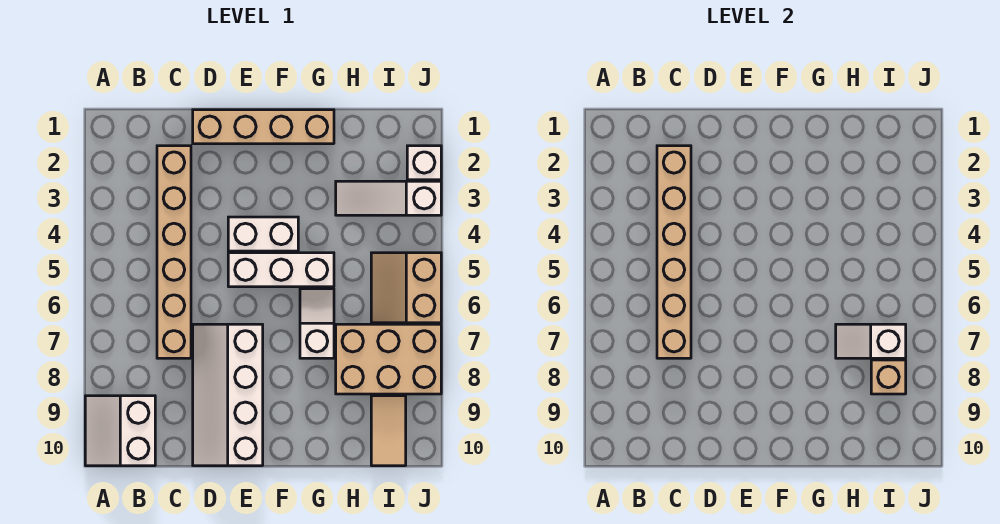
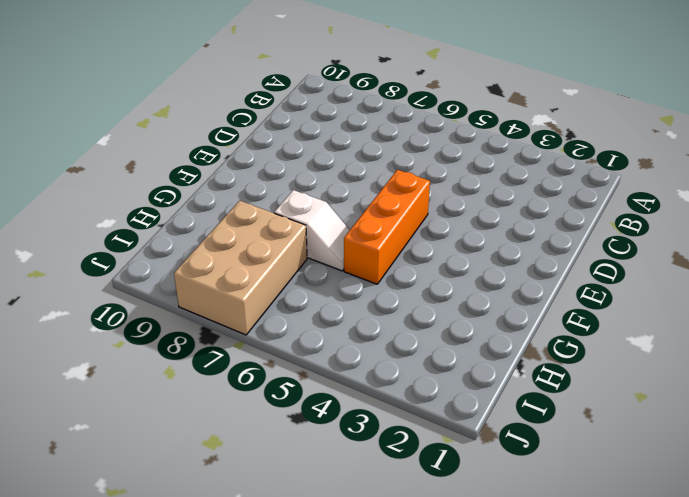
orange brick E5:G5 level 1 -> white brick E5:G5 level 1
none -> white slope A9:B10 level 1 top B
none -> tan brick C2:C7 level 1
none -> tan brick D1:G1 level 1

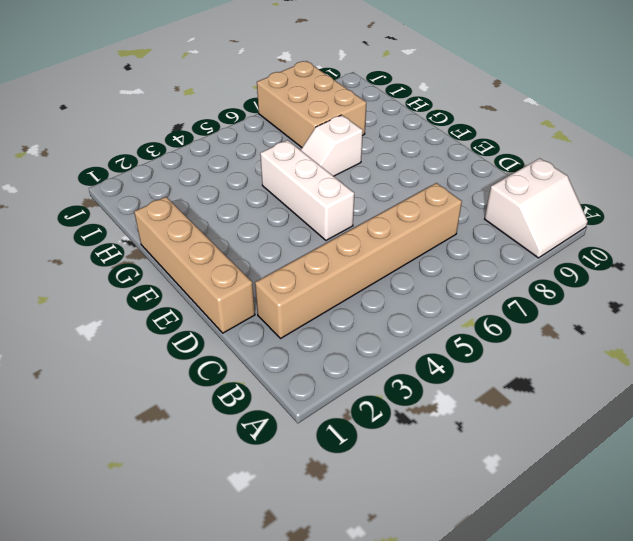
none -> white slope D7:E10 level 1 top E
none -> white brick E4:F4 level 1
none -> white slope H3:J3 level 1 top J

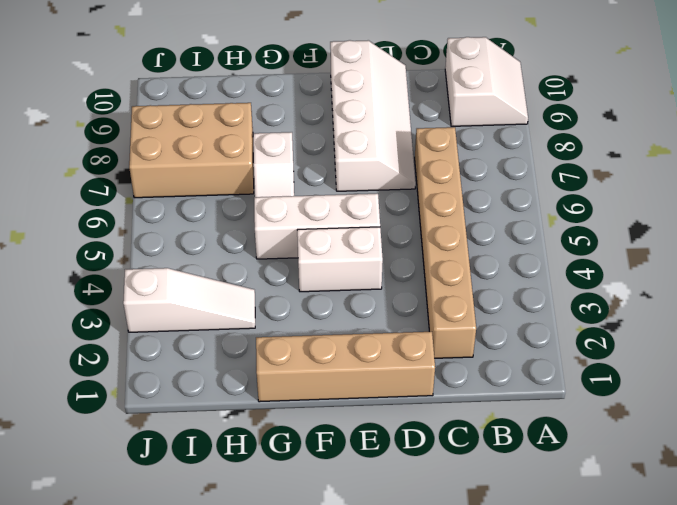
none -> tan slope I5:J6 level 1 top J
none -> tan tile I9:I10 level 1
none -> white brick J2 level 1

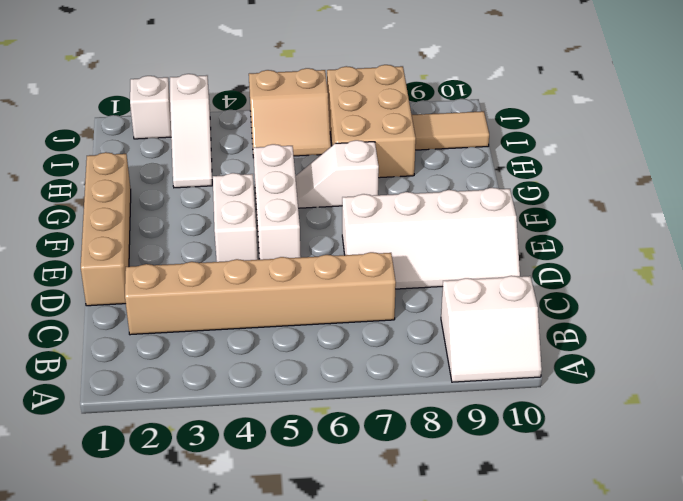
none -> tan brick C2:C7 level 2
none -> white slope H7:I7 level 2 top I
none -> tan brick I8 level 2

